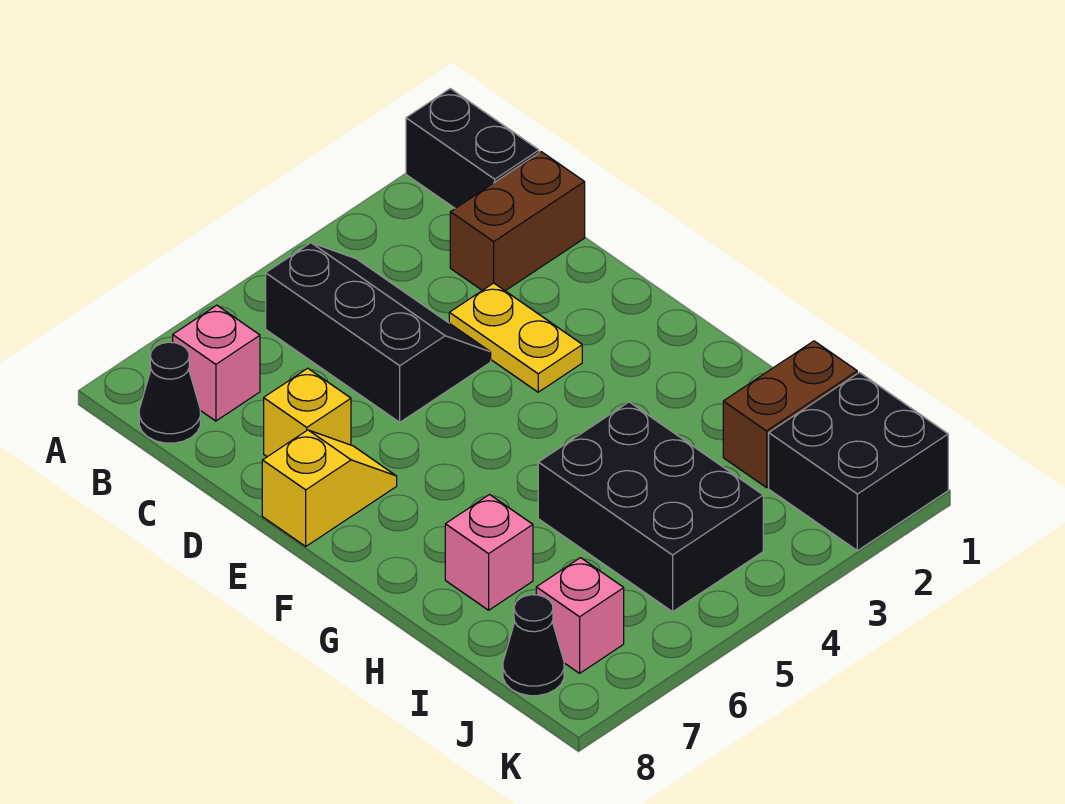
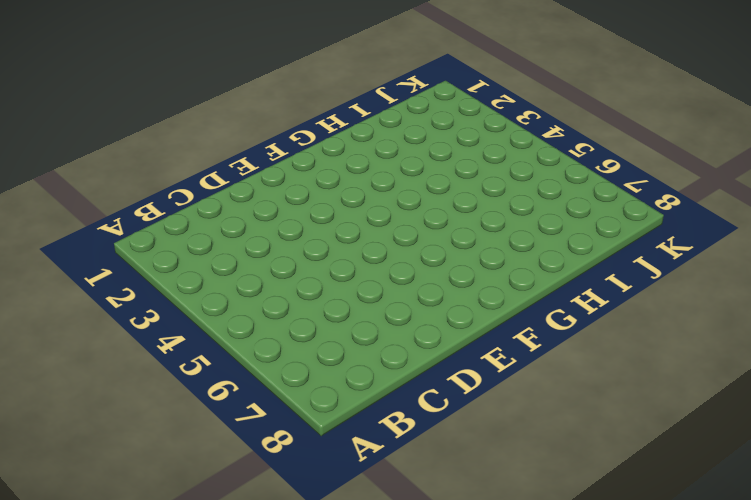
none -> black brick A1:B1 level 1
none -> black slope B4:D5 level 1 top 5
none -> pink brick B7 level 1

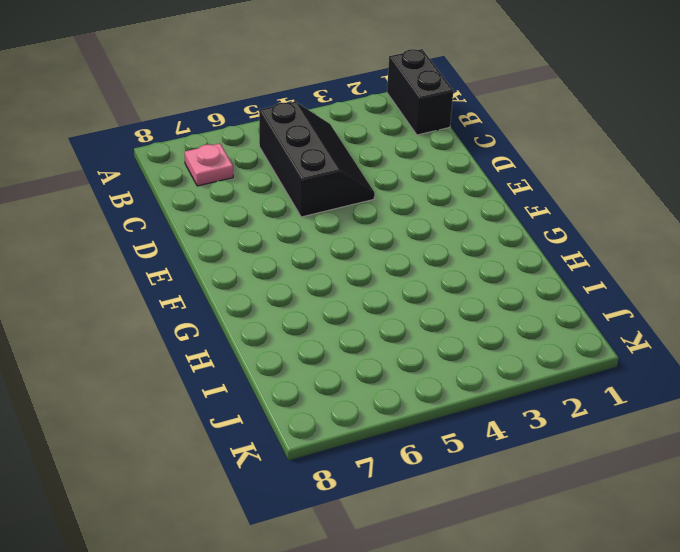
pink plate B7 level 1 -> pink brick B7 level 1
none -> black cone B8 level 1
none -> brown brick C1:C2 level 1
none -> yellow plate D3:E3 level 1

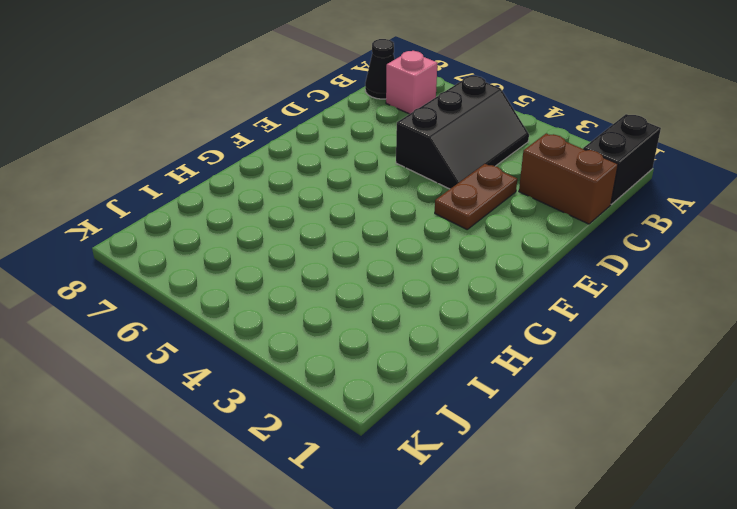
brown plate D3:E3 level 1 -> yellow plate D3:E3 level 1
none -> yellow brick D7 level 1
none -> yellow slope E7:E8 level 1 top 8
none -> black brick H4:J5 level 1

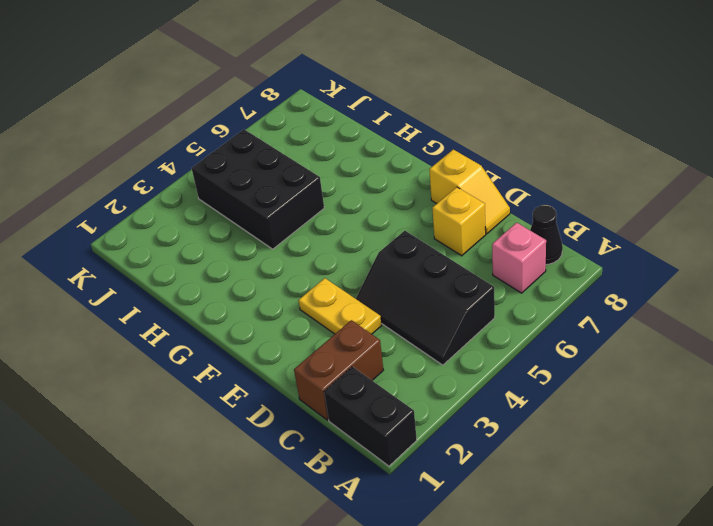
yellow slope D8:E8 level 1 top E -> yellow slope E7:E8 level 1 top 8
none -> pink brick H7 level 1
none -> brown brick I1:I2 level 1
none -> black brick J1:K2 level 1

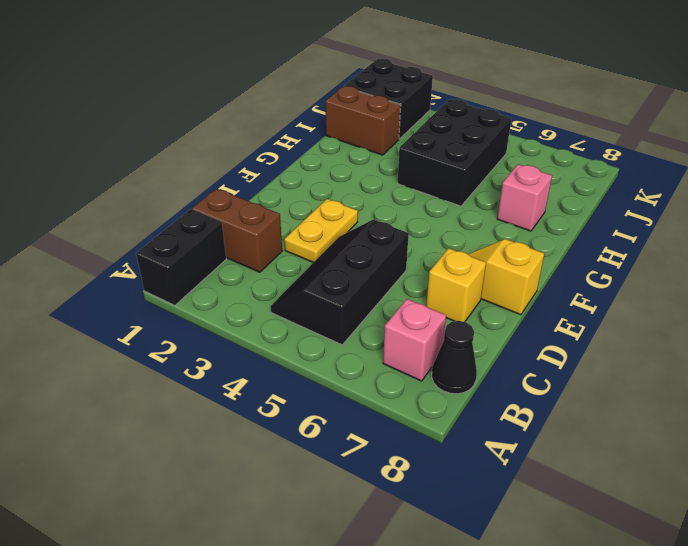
none -> pink brick J7 level 1
none -> black cone J8 level 1

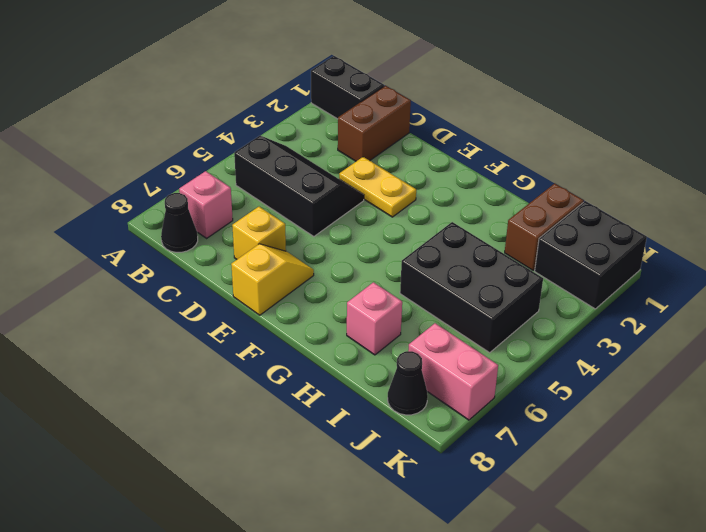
pink brick J7:K7 level 1 -> pink brick J7 level 1

